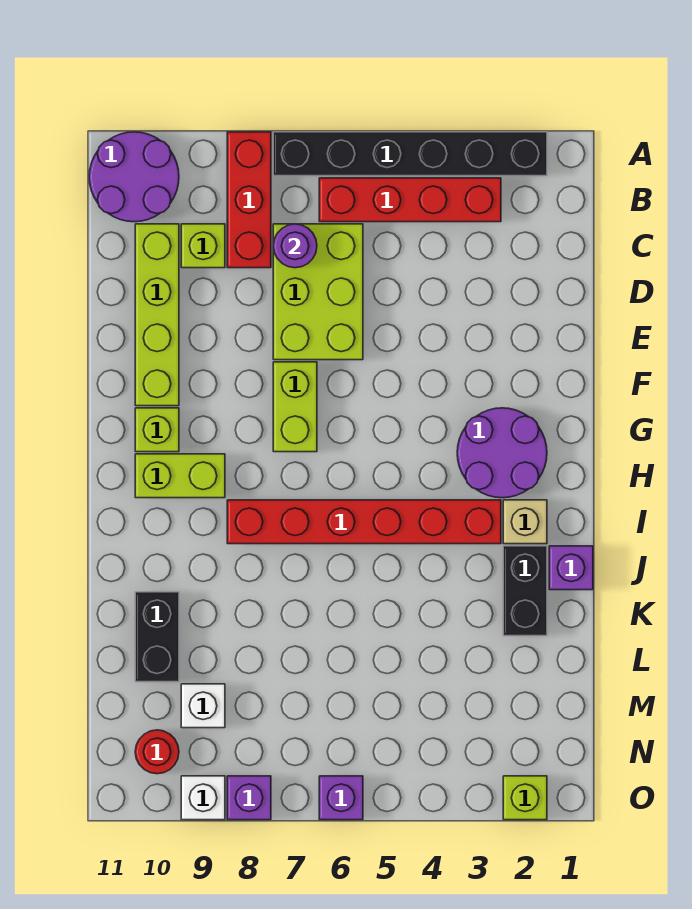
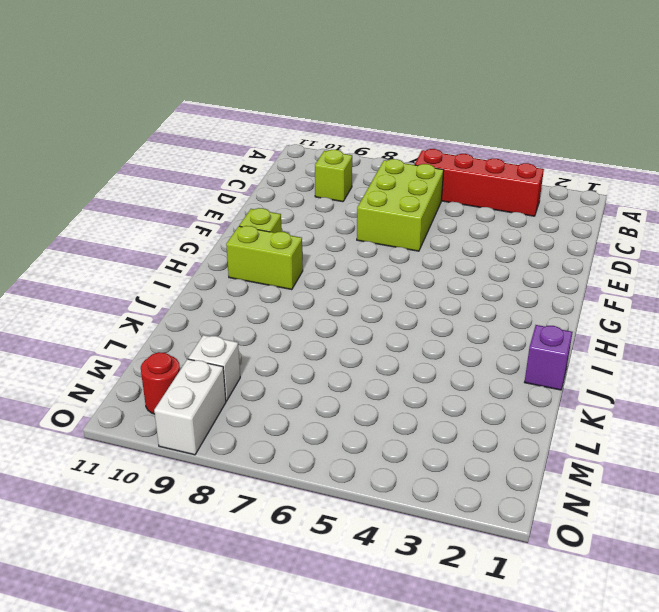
white brick N9:O9 level 1 -> white brick O9 level 1
none -> black brick A2:A7 level 1
none -> red brick A8:C8 level 1
none -> purple round brick A10:B11 level 1

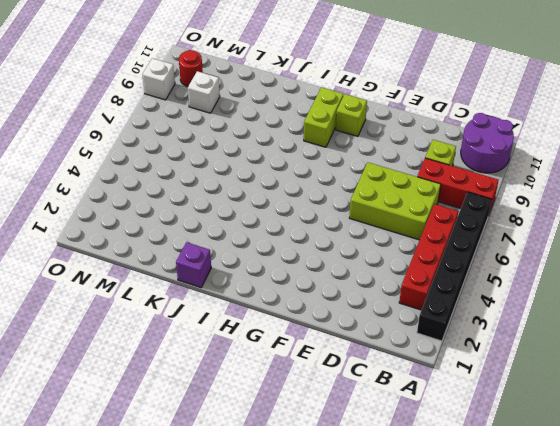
none -> lime brick C10:F10 level 1
none -> lime brick F7:G7 level 1
none -> purple round brick G2:H3 level 1

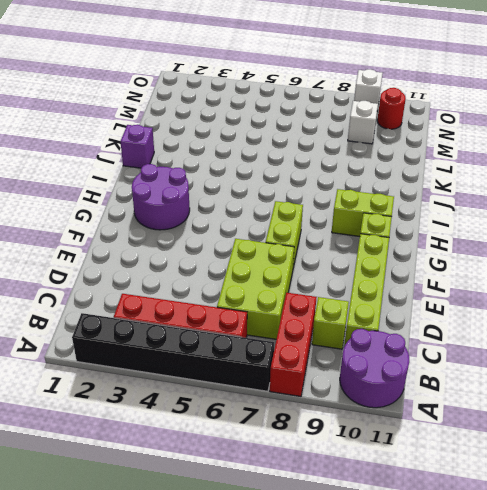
none -> tan brick I2 level 1
none -> red brick I3:I8 level 1
none -> black brick J2:K2 level 1

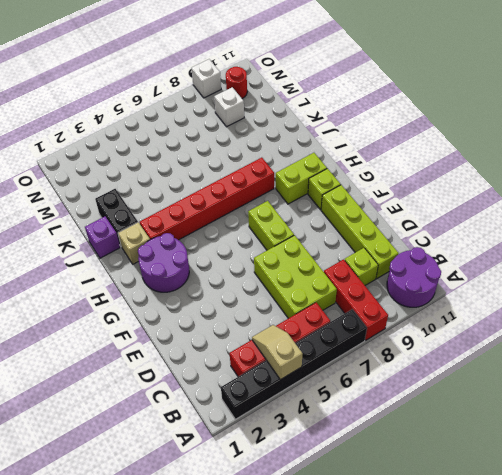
tan slope A4:B4 level 2 top A -> none
none -> black brick K10:L10 level 1
none -> lime brick O2 level 1
none -> purple brick O6 level 1

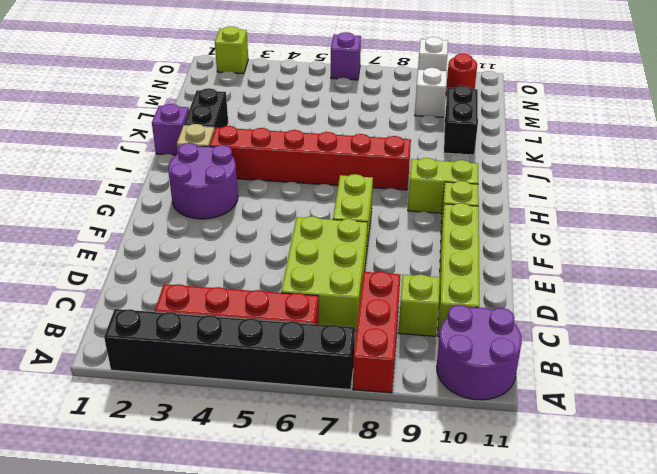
none -> purple brick O8 level 1
none -> purple round brick C7 level 2

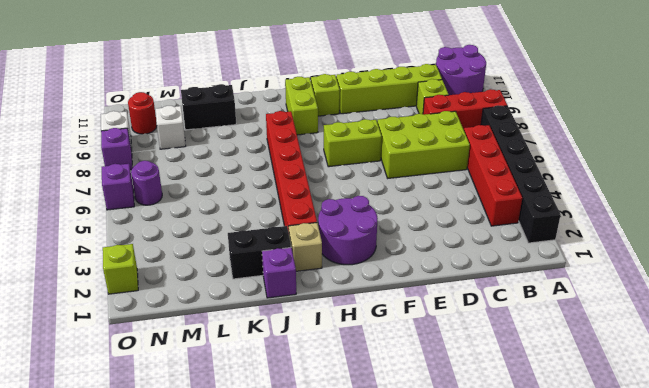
purple round brick N6 level 1 -> purple round brick C7 level 2

